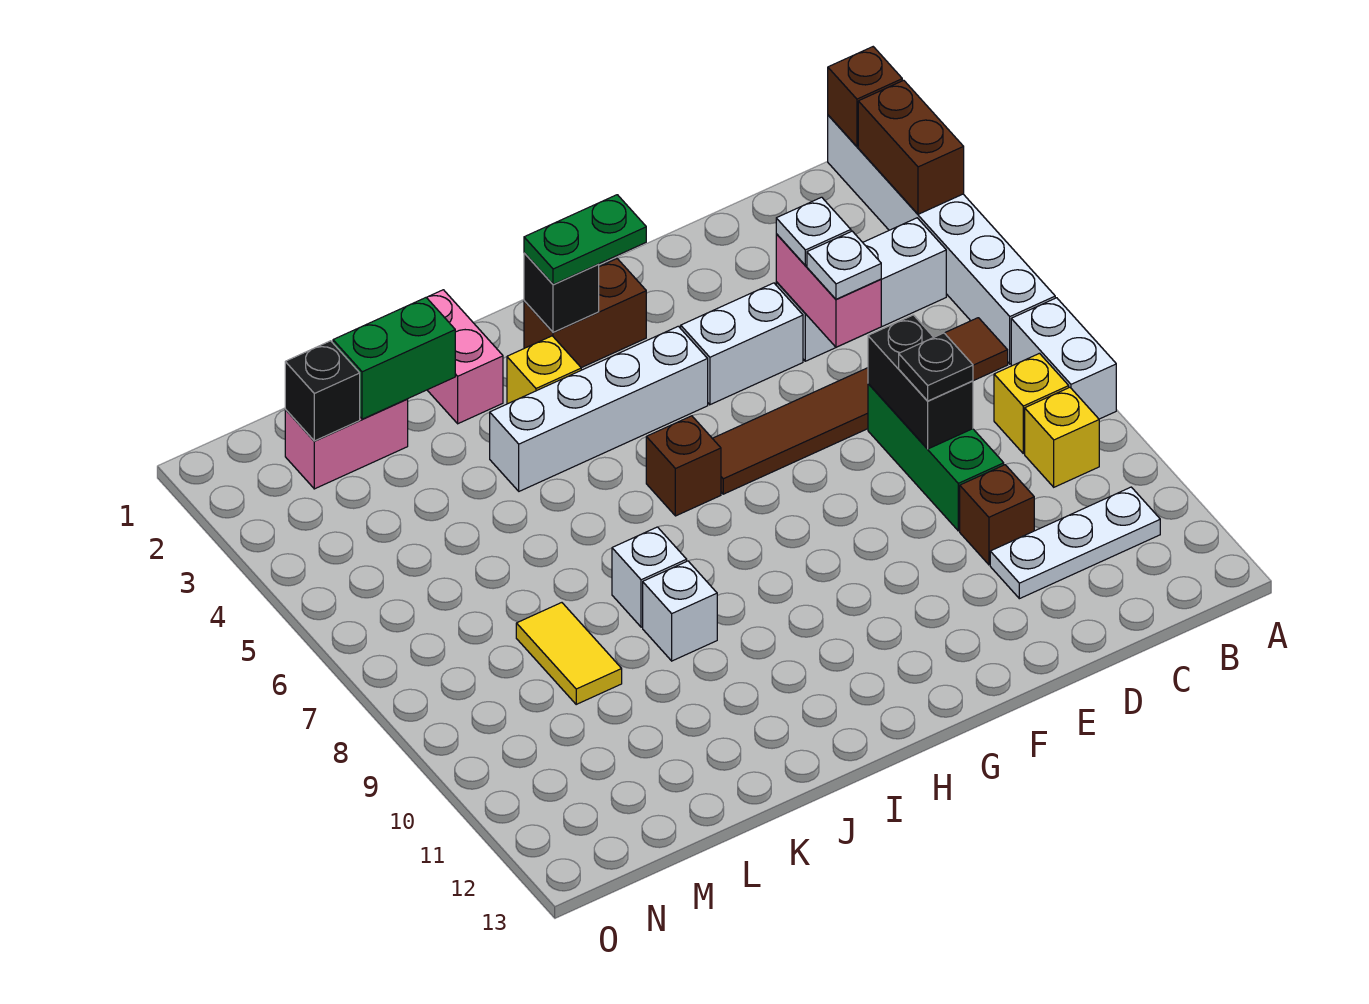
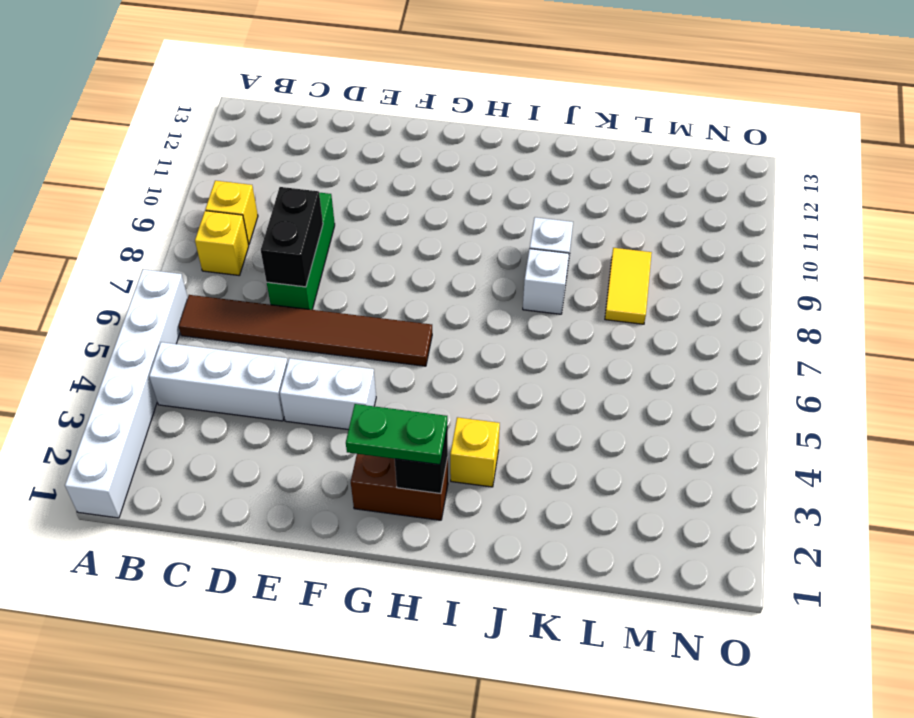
none -> white brick A7:A8 level 1
none -> white plate B11:D11 level 1
none -> brown brick D10 level 1
none -> white brick G4:J4 level 1

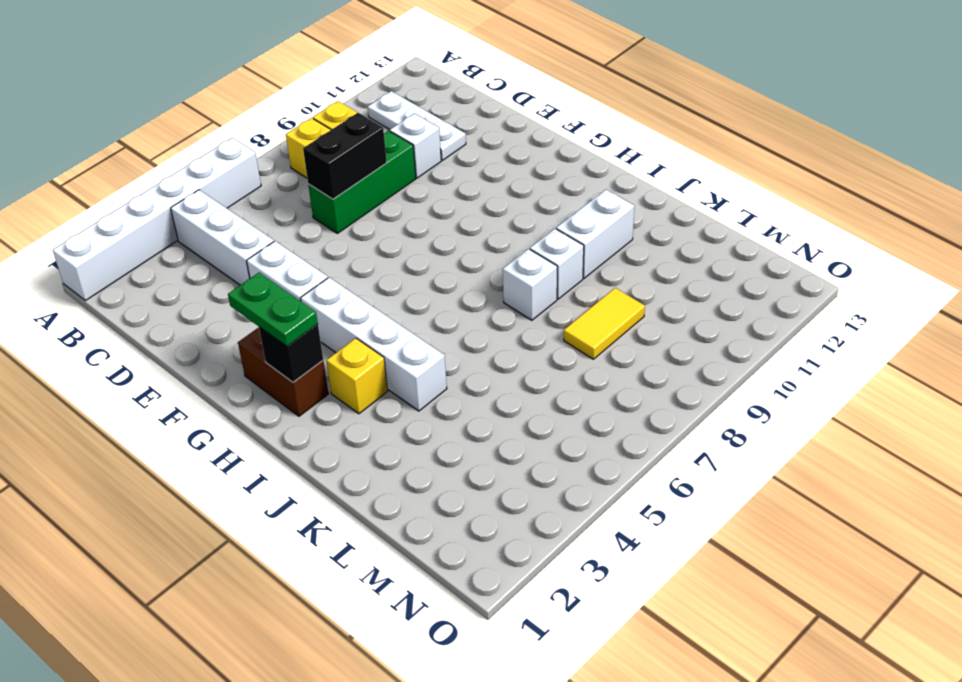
white brick D10 level 1 -> brown brick D10 level 1
white brick J10:J11 level 1 -> white brick A7:A8 level 1
none -> brown tile B6:G6 level 1
none -> brown brick H6 level 1
none -> pink brick J1:J2 level 1
none -> pink brick L2:M2 level 1

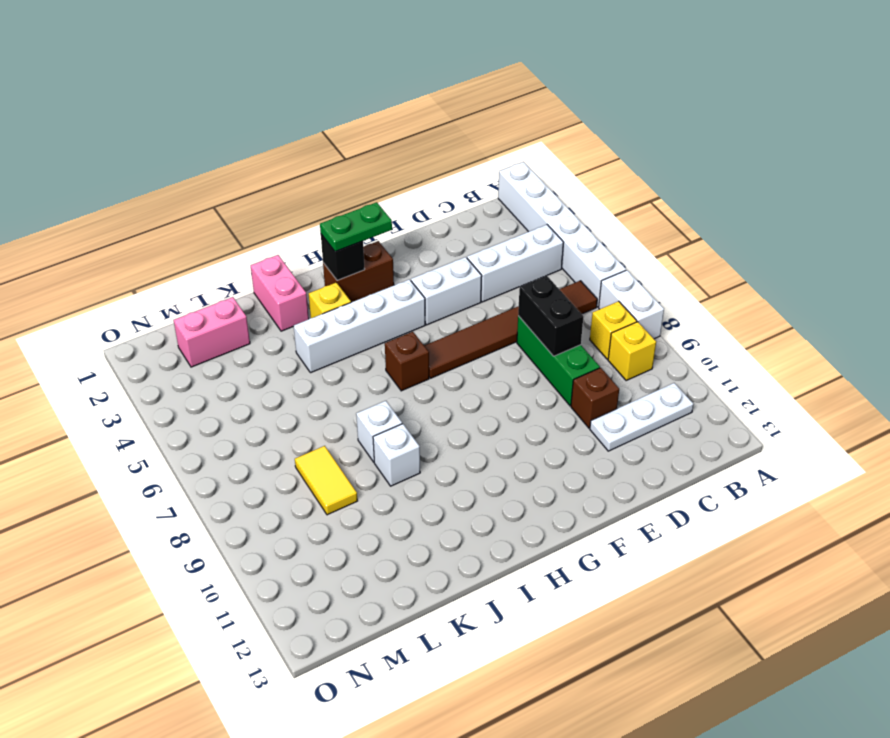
none -> brown brick A1 level 2
none -> brown brick A2:A3 level 2
none -> pink brick D4:D5 level 2
none -> green brick K2:L2 level 2

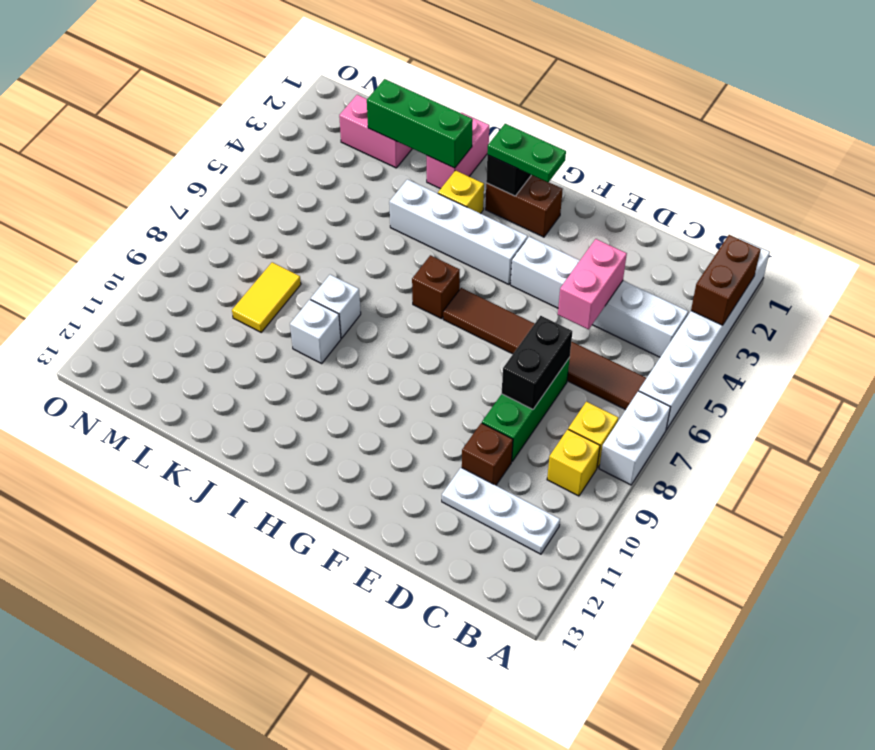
green brick J2:L2 level 2 -> green brick K2:L2 level 2
none -> brown brick A1 level 2
none -> black brick M2 level 2
none -> white plate D4 level 3
none -> white plate D5 level 3

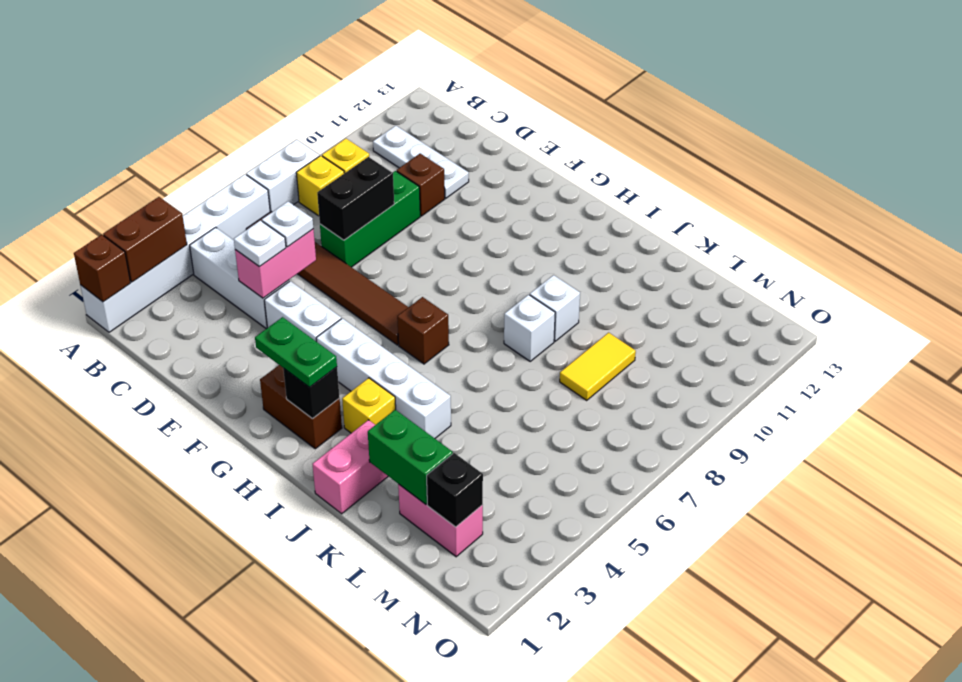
none -> black plate D8 level 3

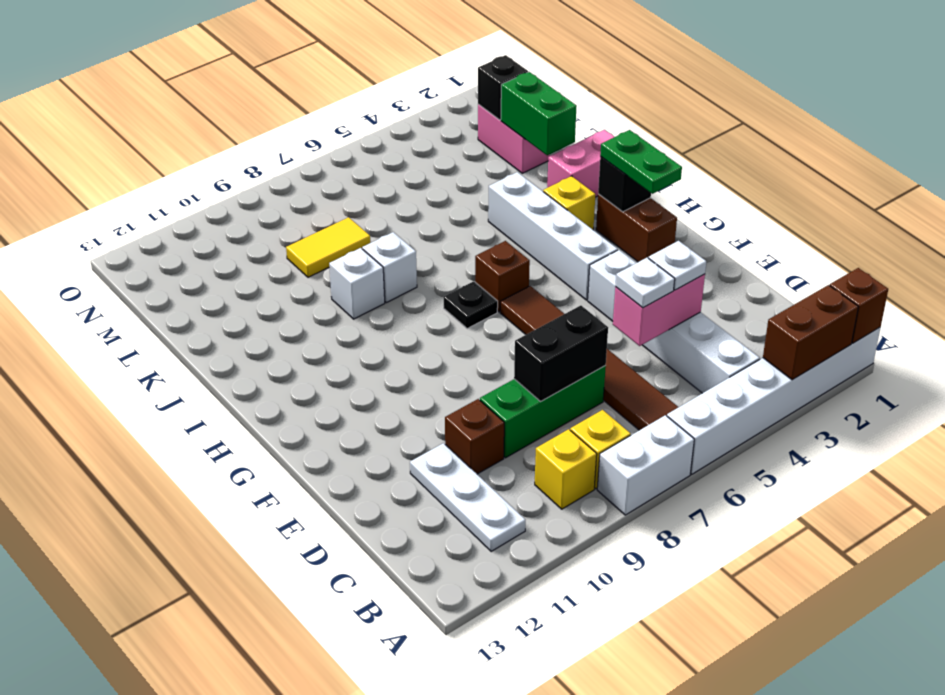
black plate H7 level 1 -> black plate D8 level 3

